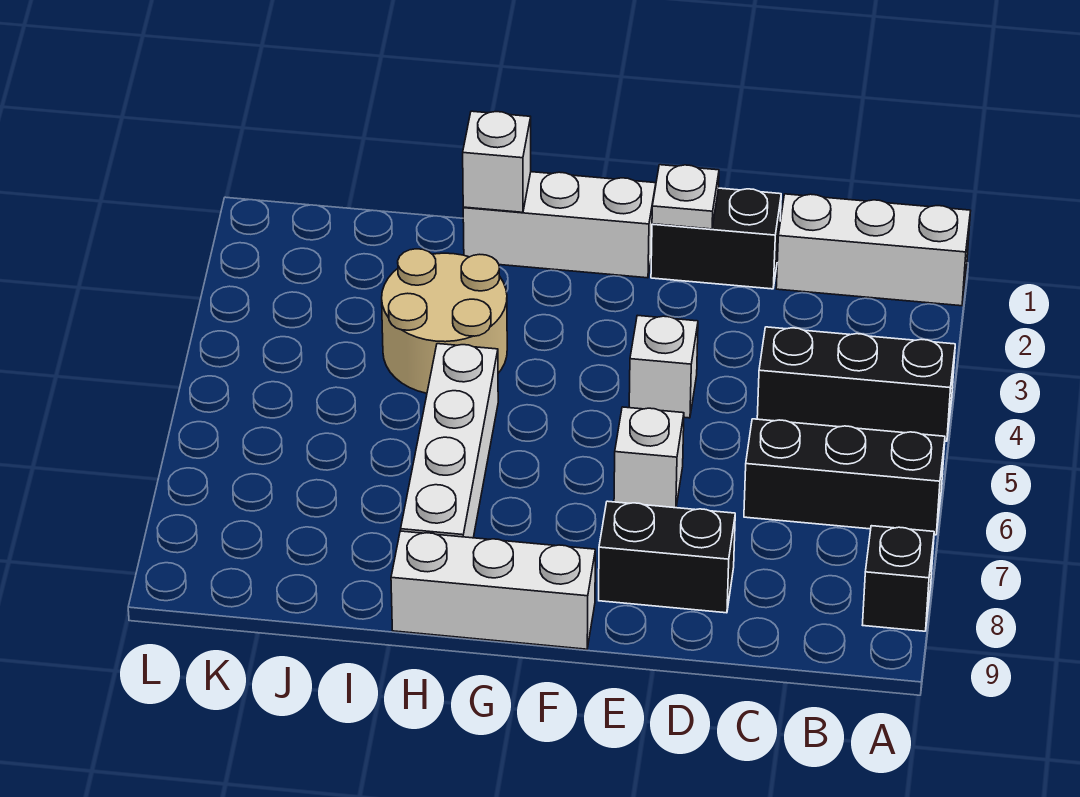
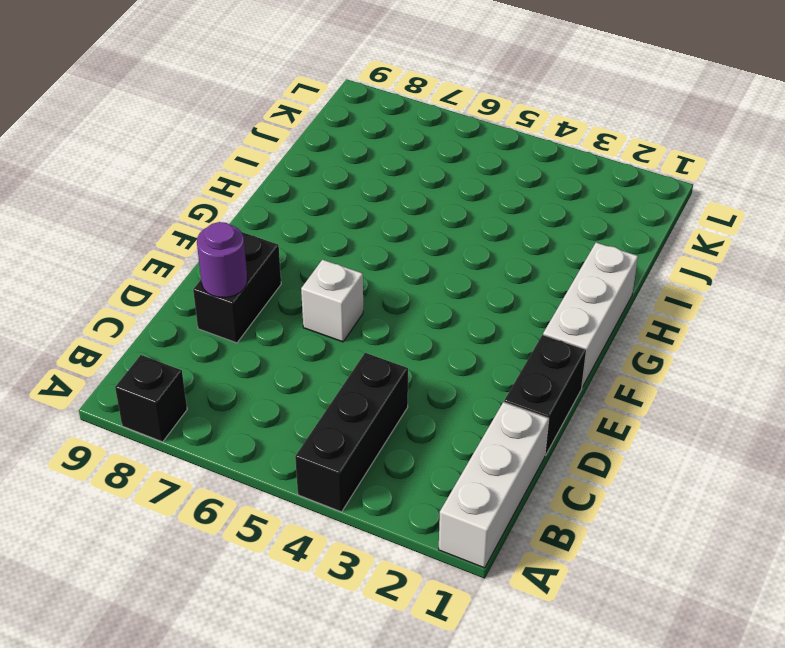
purple round brick D8 level 2 -> none
none -> black brick A6:C6 level 1
none -> white brick E4 level 1
none -> white brick F9:H9 level 1

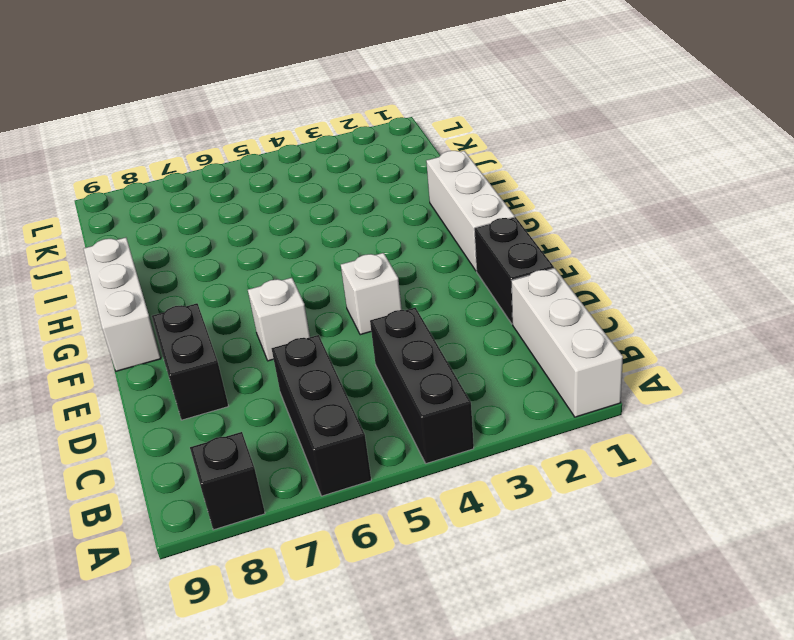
none -> tan round brick H3:I4 level 1
none -> white brick H5:H8 level 1
none -> white plate E1 level 2

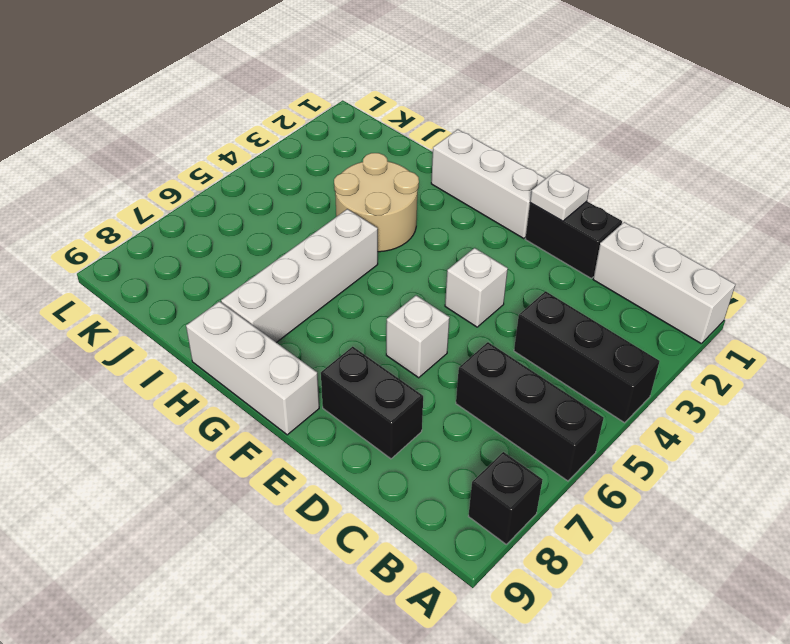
none -> white brick H1 level 2

